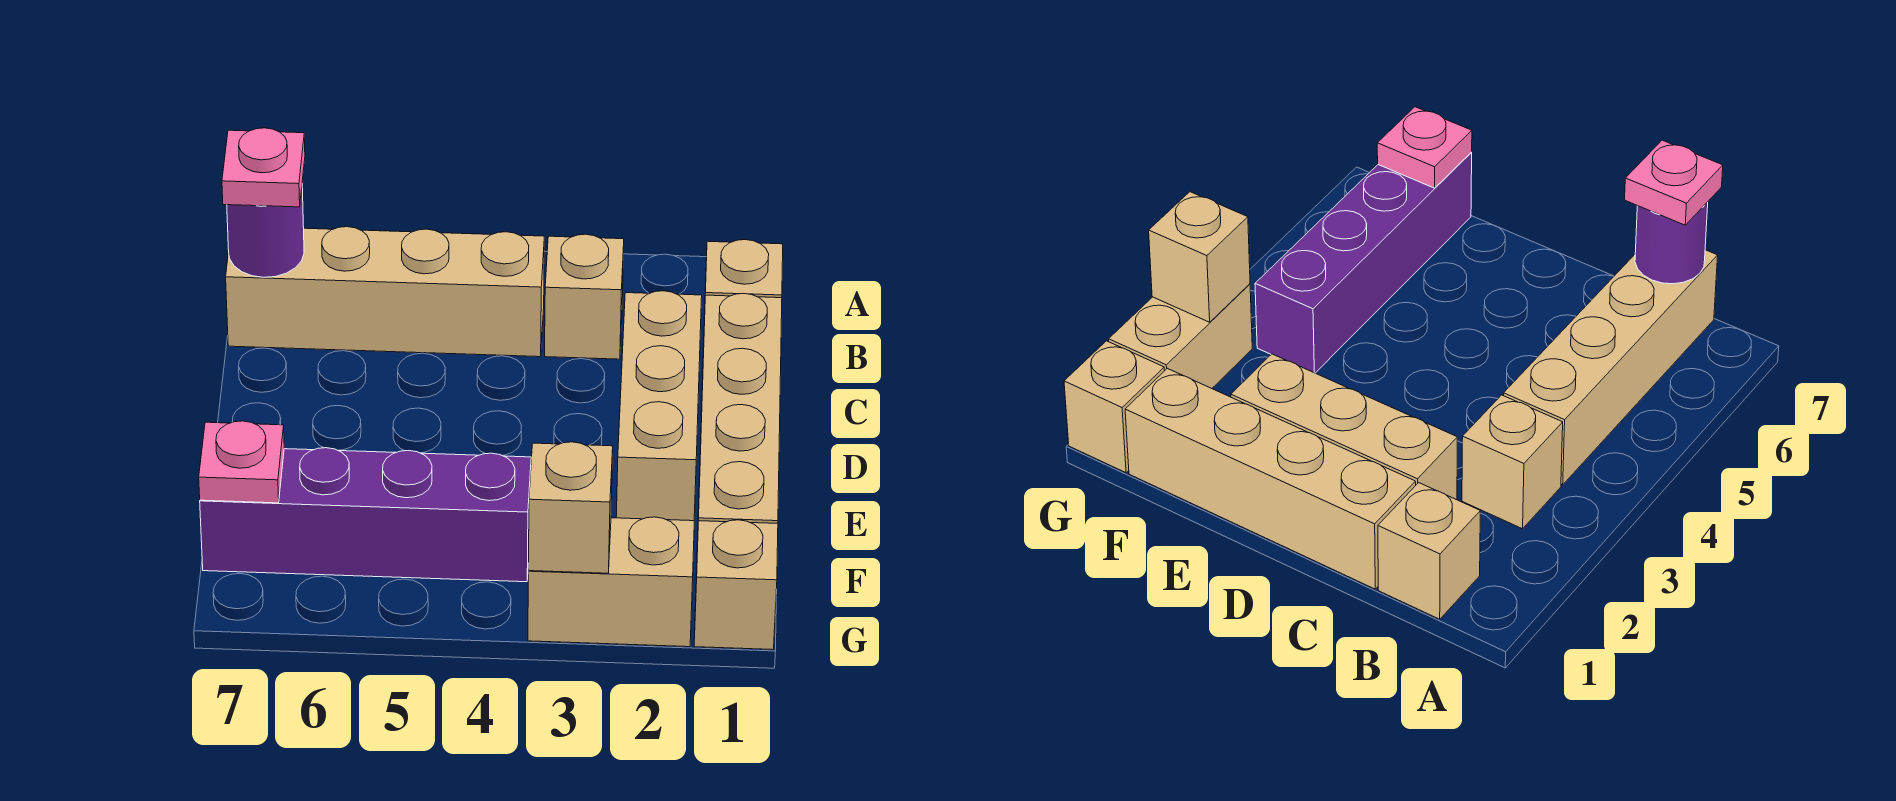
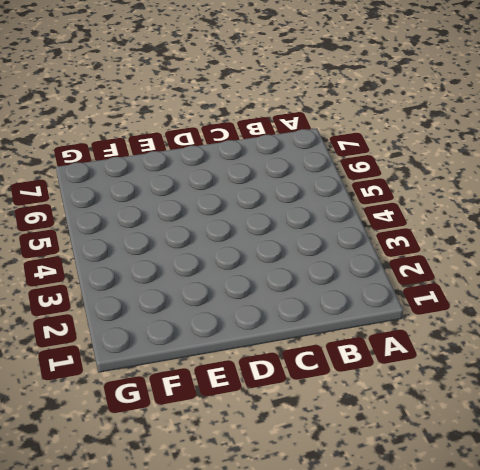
none -> tan brick B1 level 1
none -> tan brick B3 level 1
none -> tan brick B4:B7 level 1

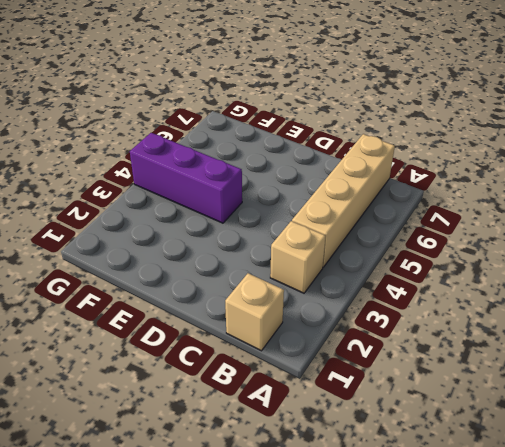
purple brick E4:G4 level 1 -> purple brick F4:F7 level 1
none -> tan brick C1:F1 level 1
none -> tan brick C2:E2 level 1
none -> tan brick G1 level 1

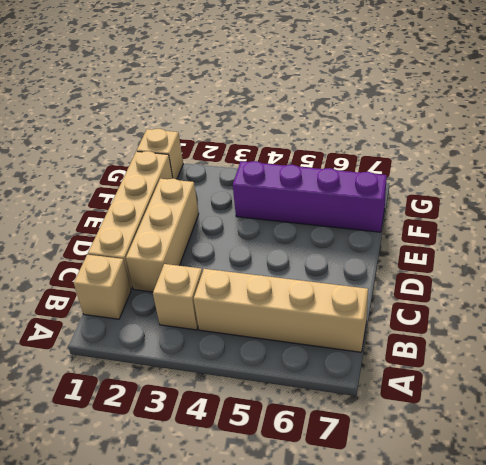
none -> tan brick G2:G3 level 1
none -> purple round brick B7 level 2
none -> pink plate F7 level 2

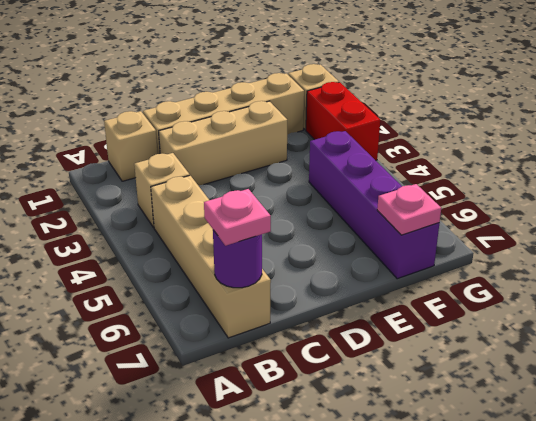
red brick G2:G3 level 1 -> tan brick G2:G3 level 1
none -> tan brick G3 level 2

